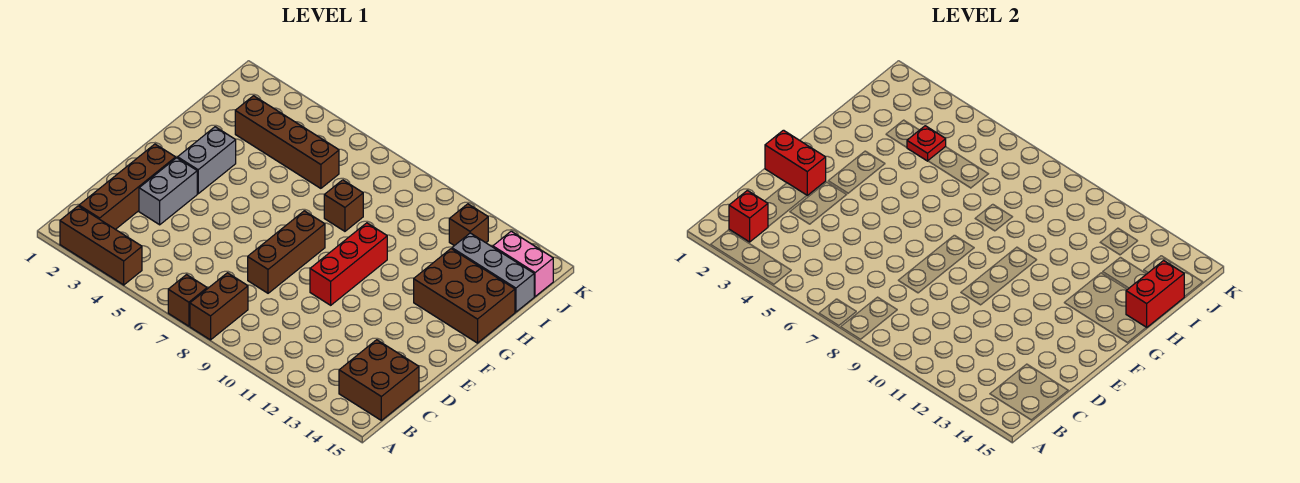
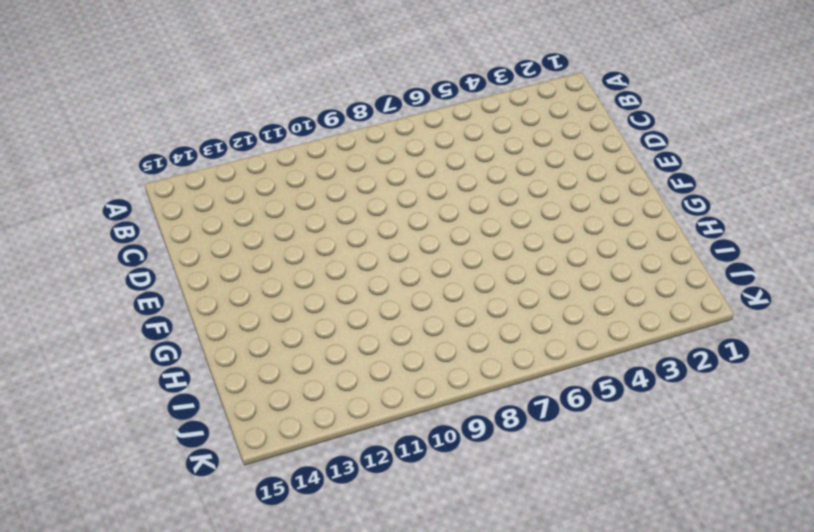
none -> brown brick A2:A4 level 1
none -> brown brick A7 level 1
none -> brown brick A8:B8 level 1

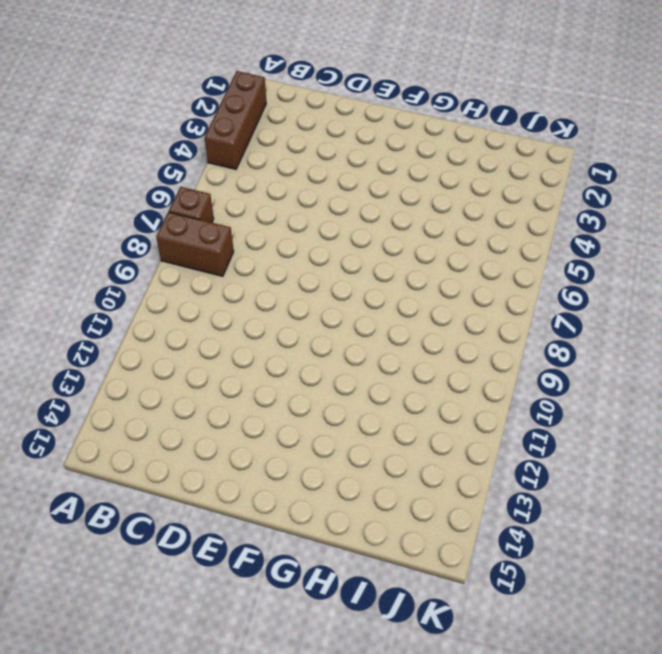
none -> brown brick B2:E2 level 1
none -> brown brick B14:C15 level 1
none -> grey brick D3:E3 level 1

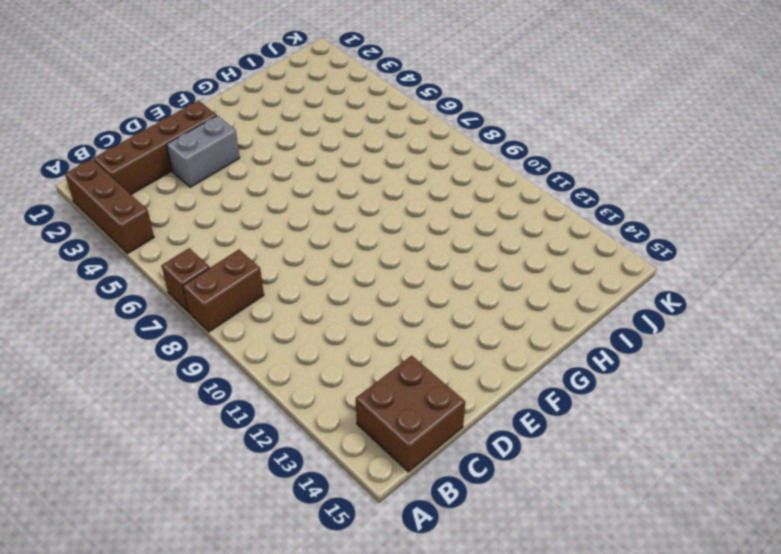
none -> brown brick D8:F8 level 1
none -> red brick E10:G10 level 1
none -> grey brick F3:G3 level 1

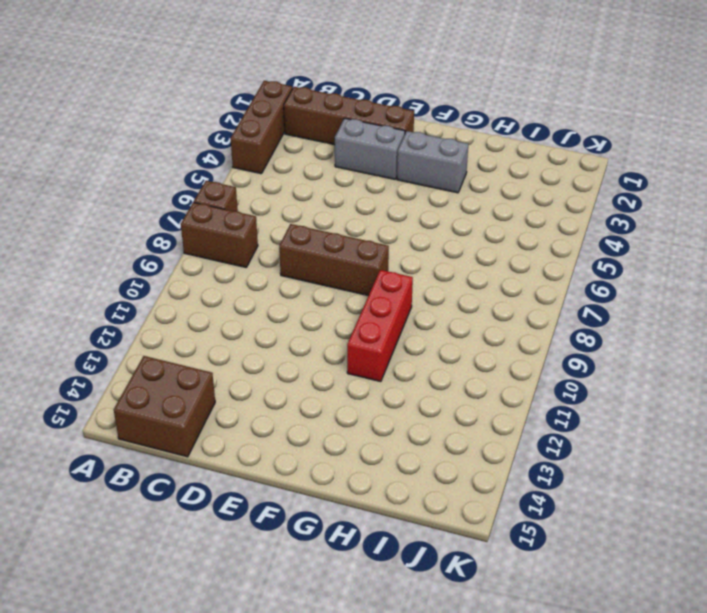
red brick G9:G11 level 1 -> red brick E10:G10 level 1
none -> brown brick G13:H15 level 1
none -> brown brick H8 level 1
none -> brown brick I3:I6 level 1

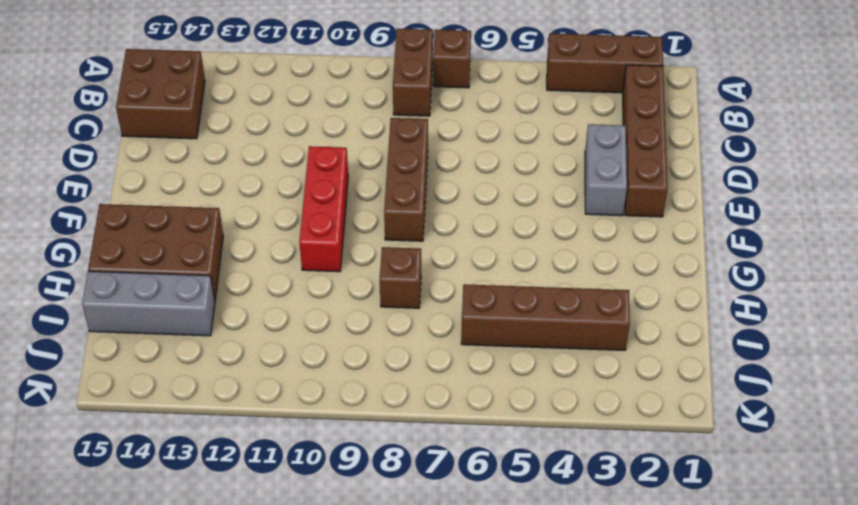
none -> grey brick F3:G3 level 1
none -> brown brick J12 level 1
none -> pink brick J14:J15 level 1

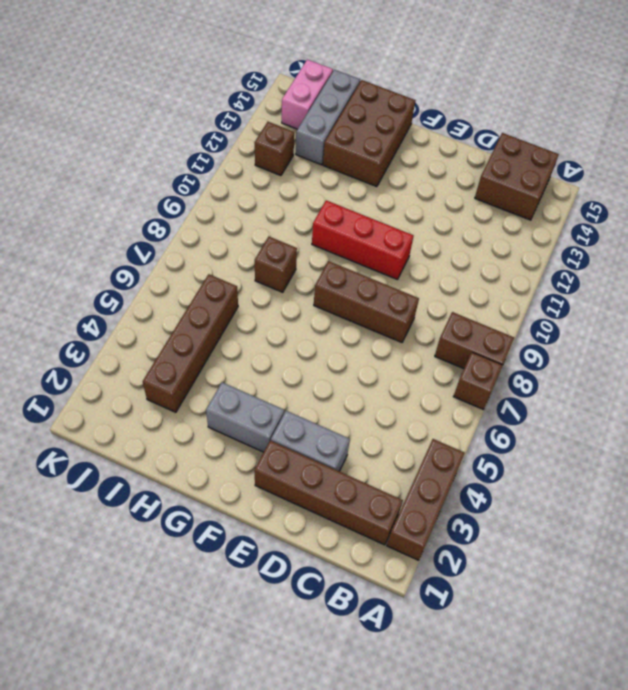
none -> red brick B2 level 2
none -> red brick E1:E2 level 2
none -> red brick H15:I15 level 2

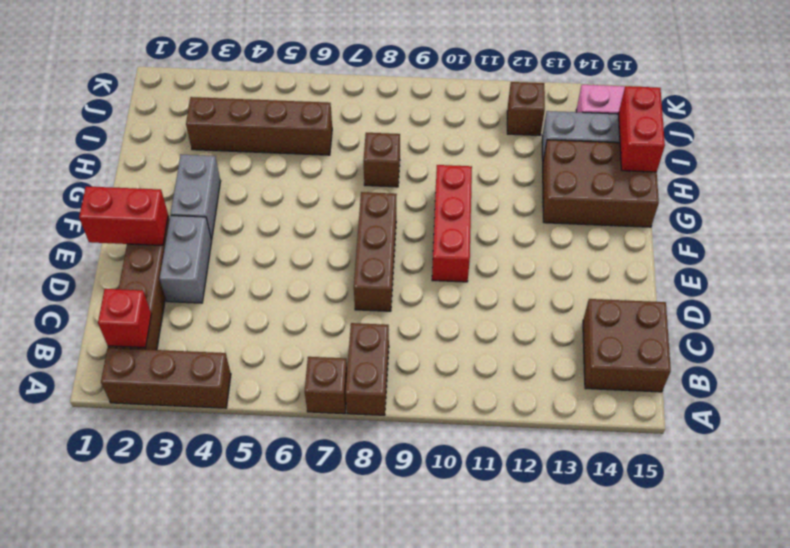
none -> red plate I4 level 2

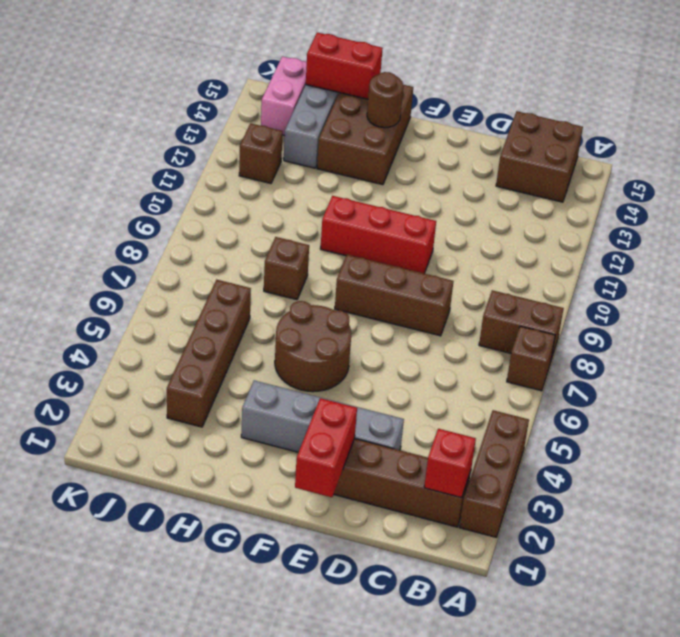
brown round brick F5:G6 level 1 -> none
brown round brick G14 level 2 -> none
none -> red plate I4 level 2

